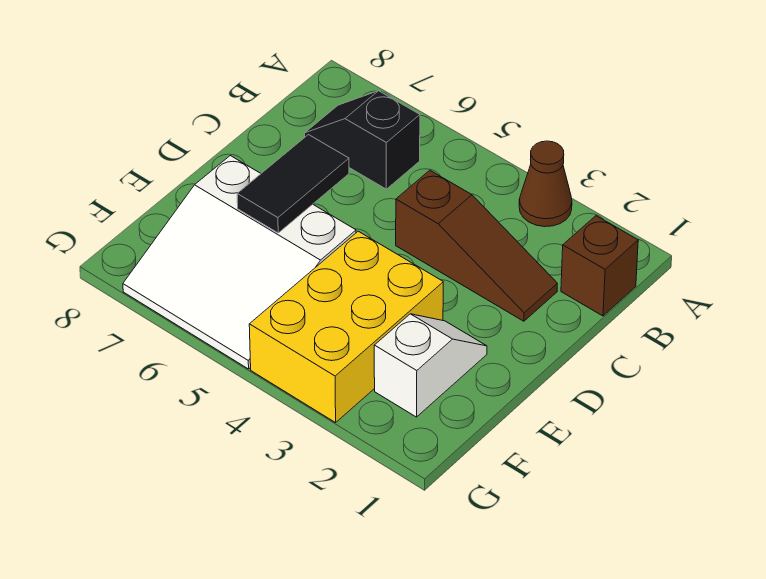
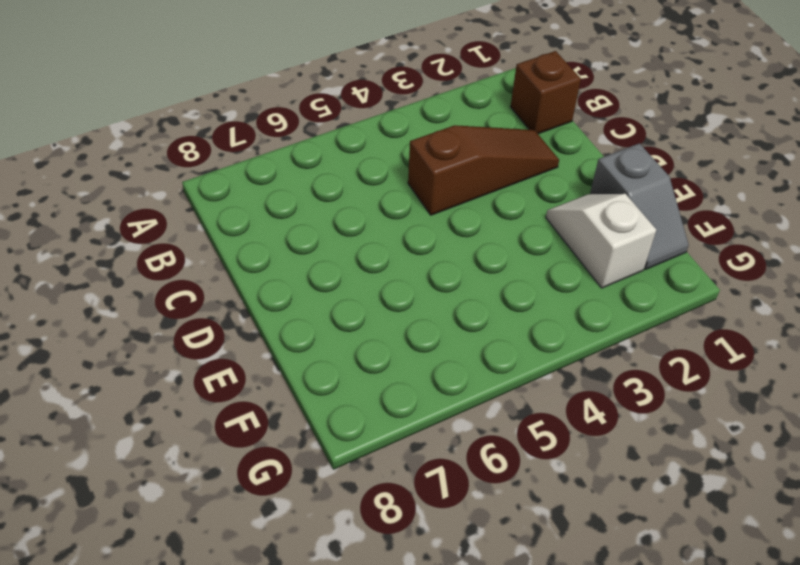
grey slope E1:F1 level 1 top E -> none
none -> brown cone A3 level 1
none -> black slope B6:B7 level 1 top 6

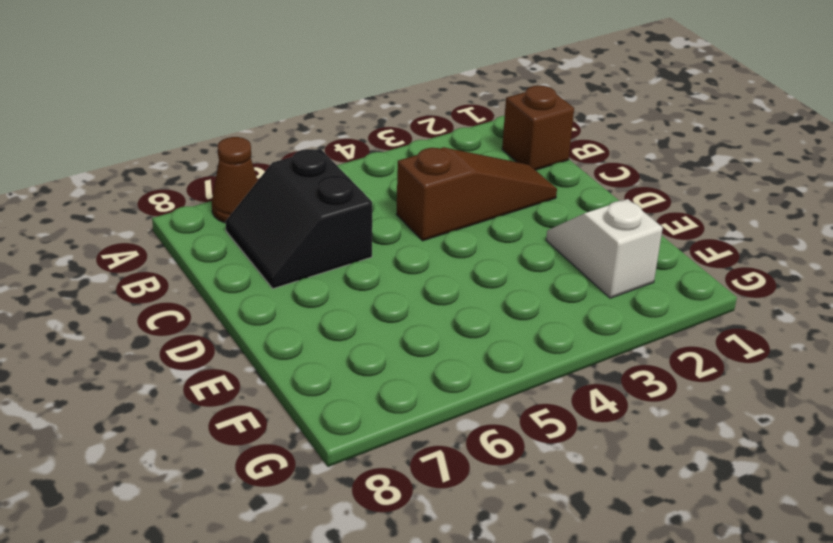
brown cone A7 level 1 -> brown cone A3 level 1
black slope B6:C7 level 1 top 6 -> black slope B6:B7 level 1 top 6
none -> yellow brick E3:G4 level 1
none -> white slope E5:G7 level 1 top E

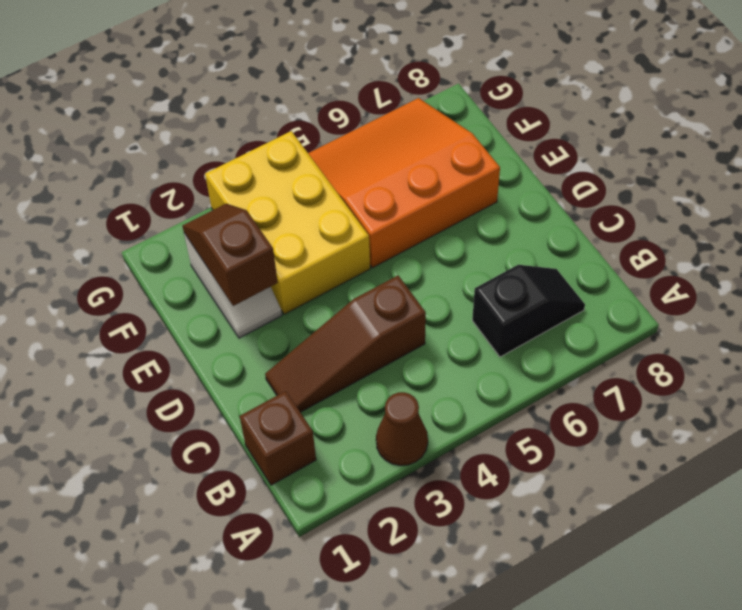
brown slope E2:F2 level 2 top E -> none
orange slope E5:G7 level 1 top E -> white slope E5:G7 level 1 top E
none -> black tile D6:E6 level 2

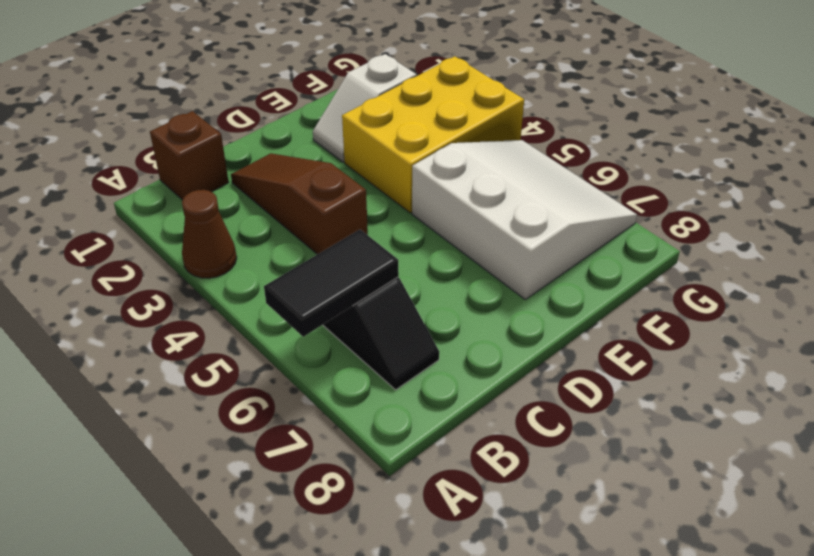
black tile A6:B6 level 2 -> black tile D6:E6 level 2

